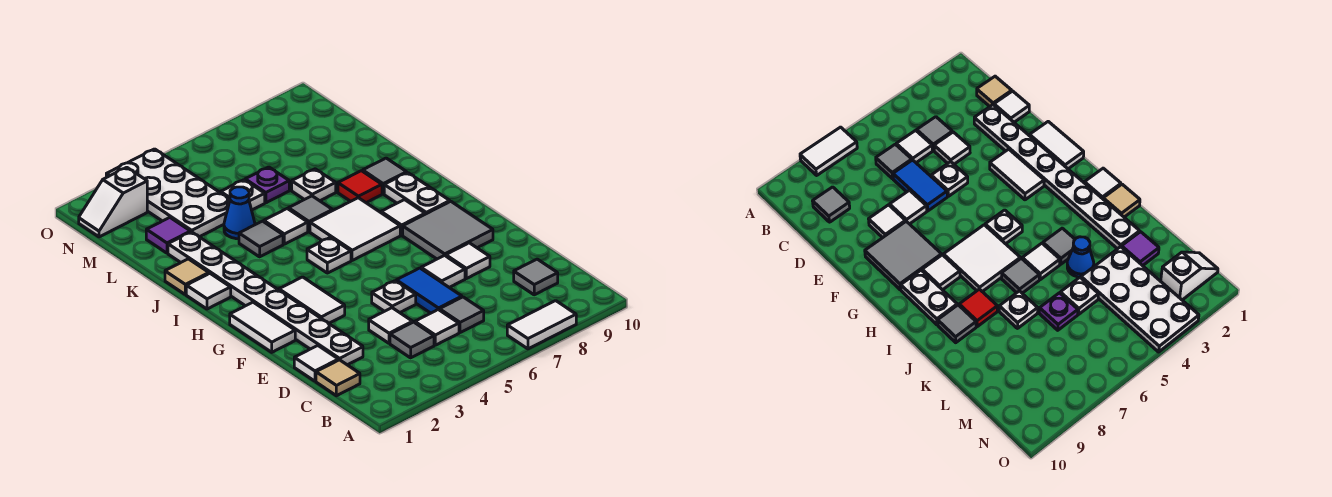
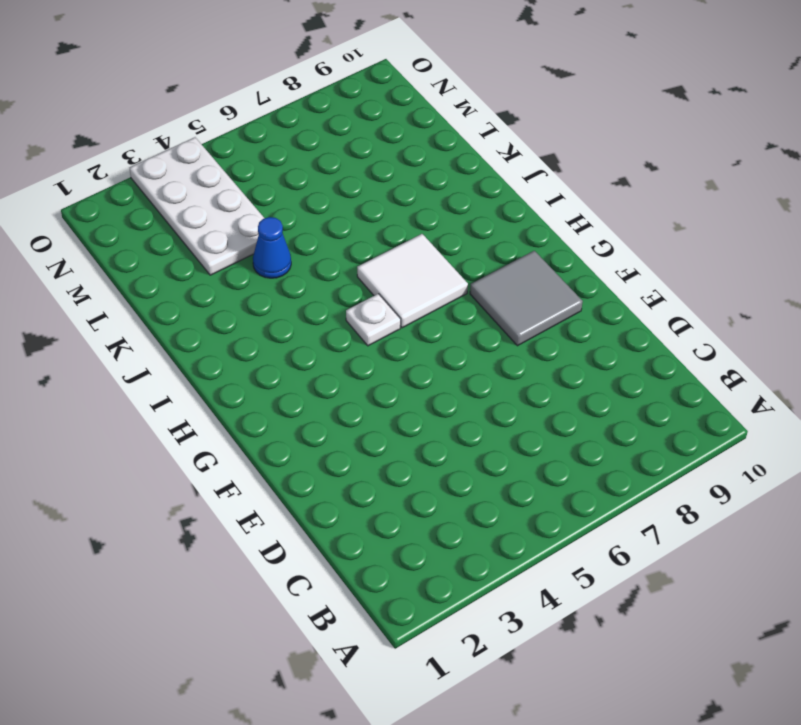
none -> white tile A7:A8 level 1
none -> tan tile C1 level 1
none -> grey tile C4 level 1
none -> white tile C5 level 1

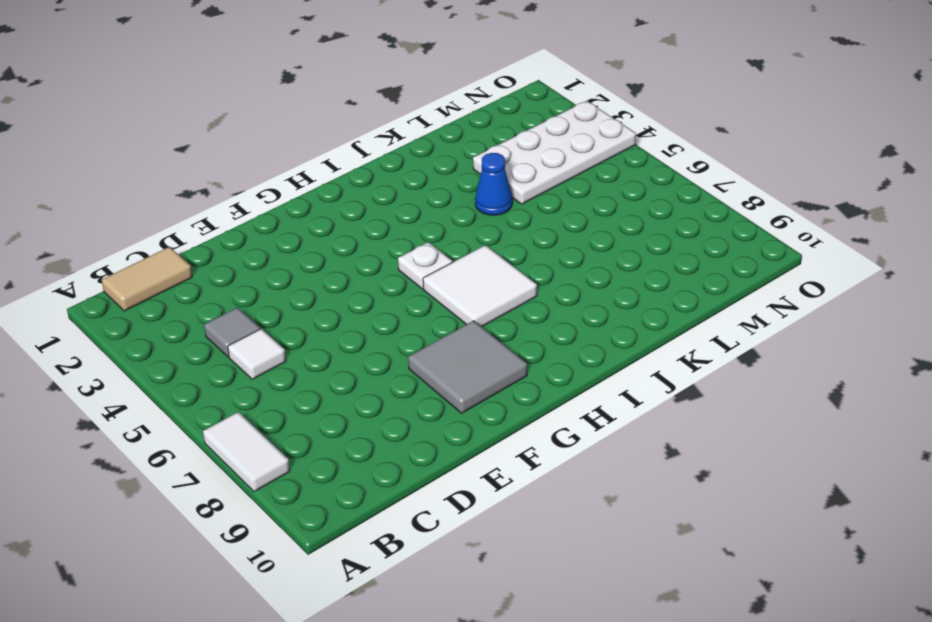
tan tile B1:C1 level 1 -> tan tile C1 level 1
none -> grey tile C6 level 1
none -> grey tile C9 level 1
none -> white tile D1 level 1
none -> white plate D2:K2 level 1

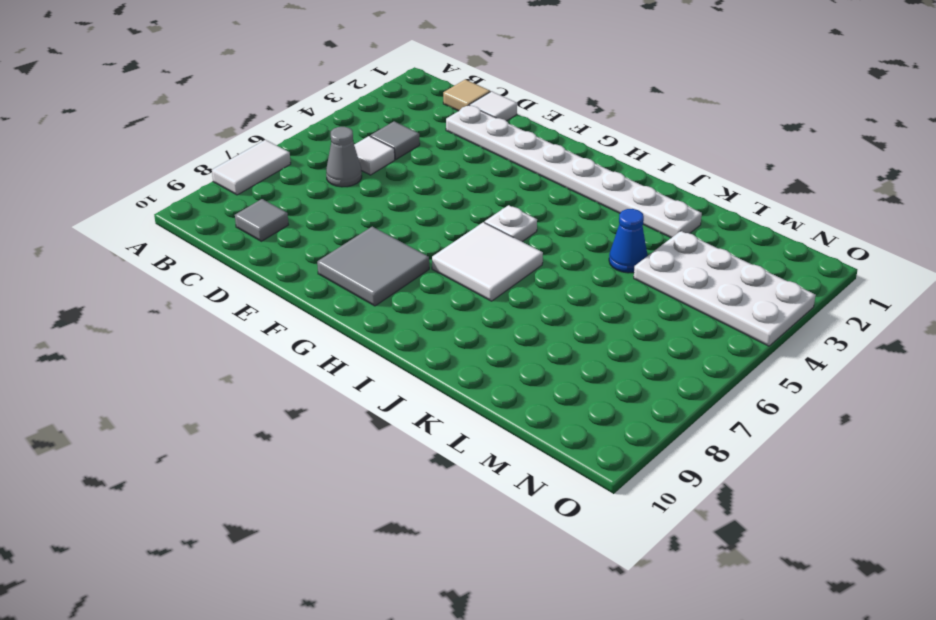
grey cone C6 level 1 -> grey tile C6 level 1
none -> white tile D4 level 1
none -> blue tile D6:E6 level 1
none -> white plate E5 level 1
none -> white tile E7 level 1

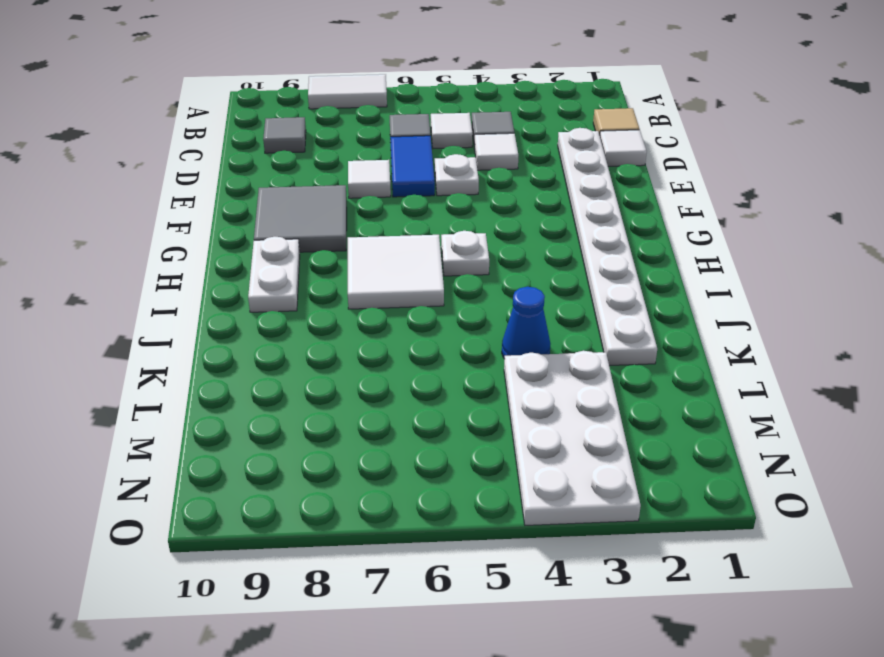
none -> white tile E8 level 1
none -> white tile F1:G1 level 1
none -> white tile F3:G3 level 1
none -> white tile H8 level 1

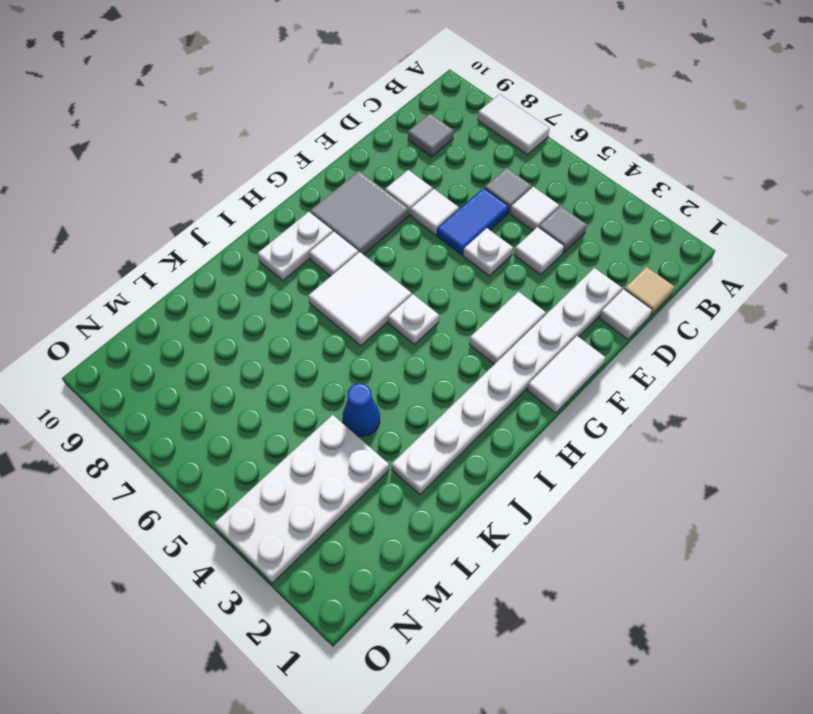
none -> white tile I1 level 1
none -> tan tile J1 level 1
none -> grey tile J4 level 1
none -> white tile J5 level 1

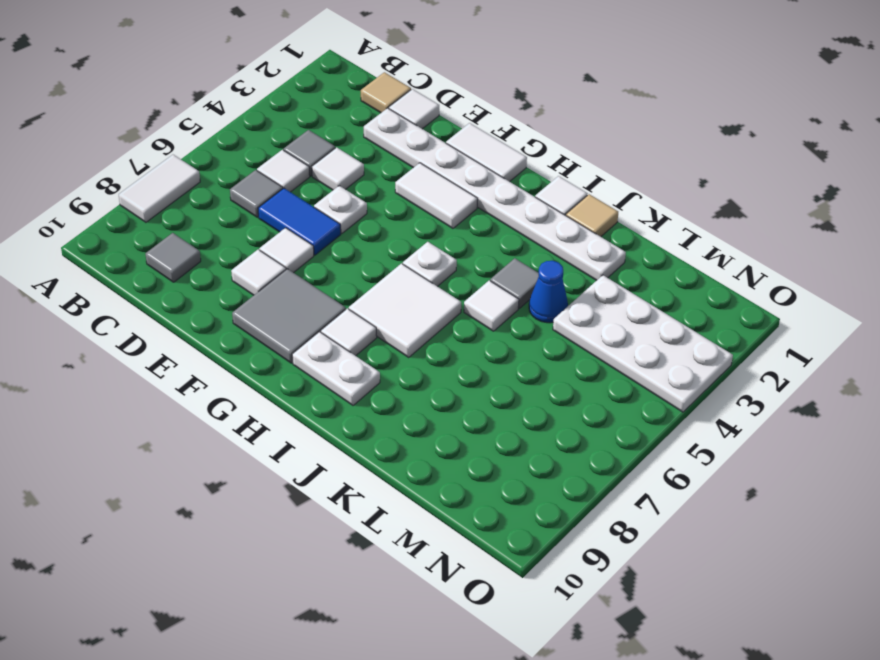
none -> grey tile J6 level 1
none -> red tile J8 level 1
none -> grey tile J9 level 1
none -> white plate K7 level 1

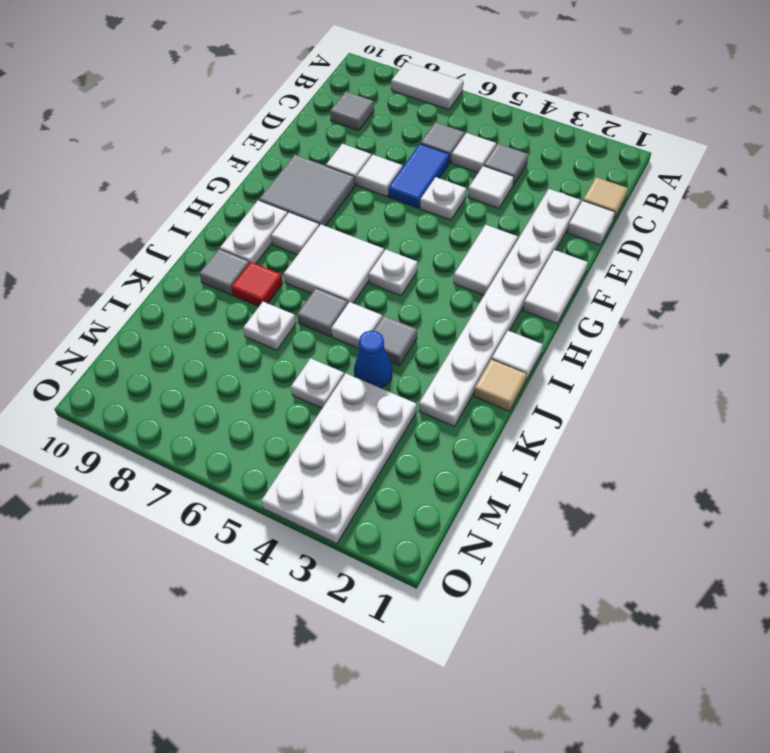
none -> purple tile L2 level 1
none -> purple plate L6 level 1
none -> white slope N1:N2 level 1 top 2

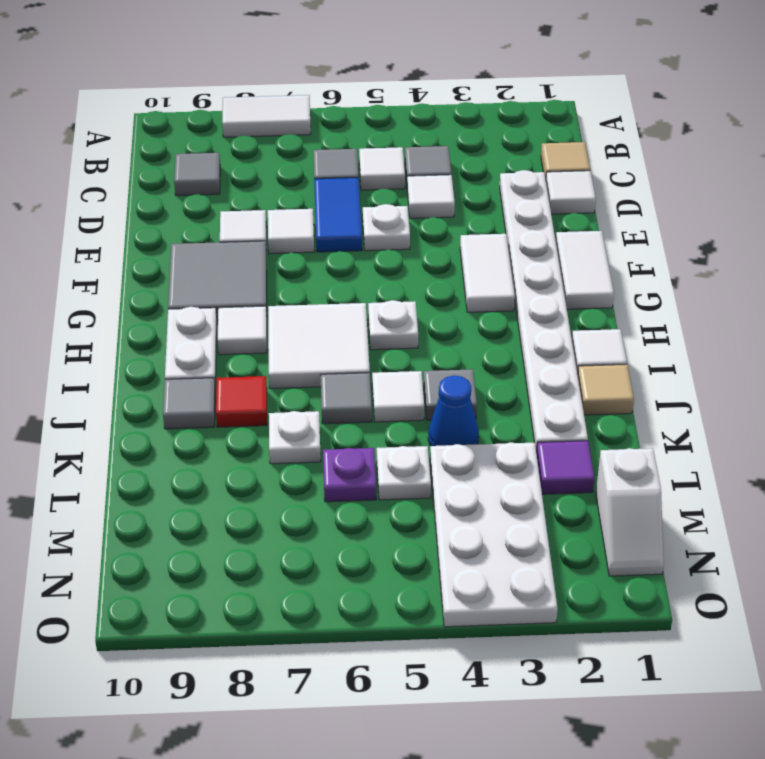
white slope M1:N1 level 1 top M -> white slope N1:N2 level 1 top 2

